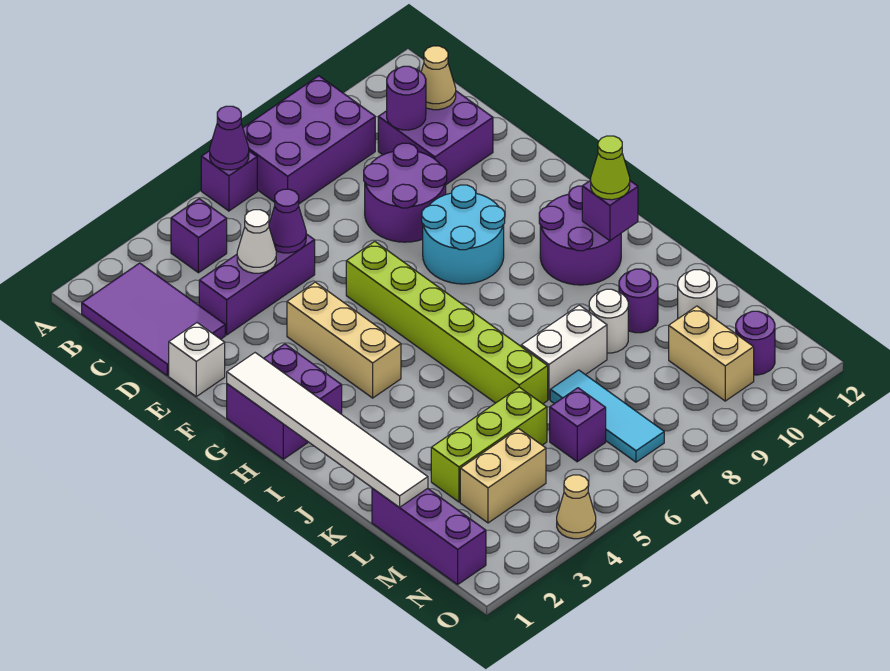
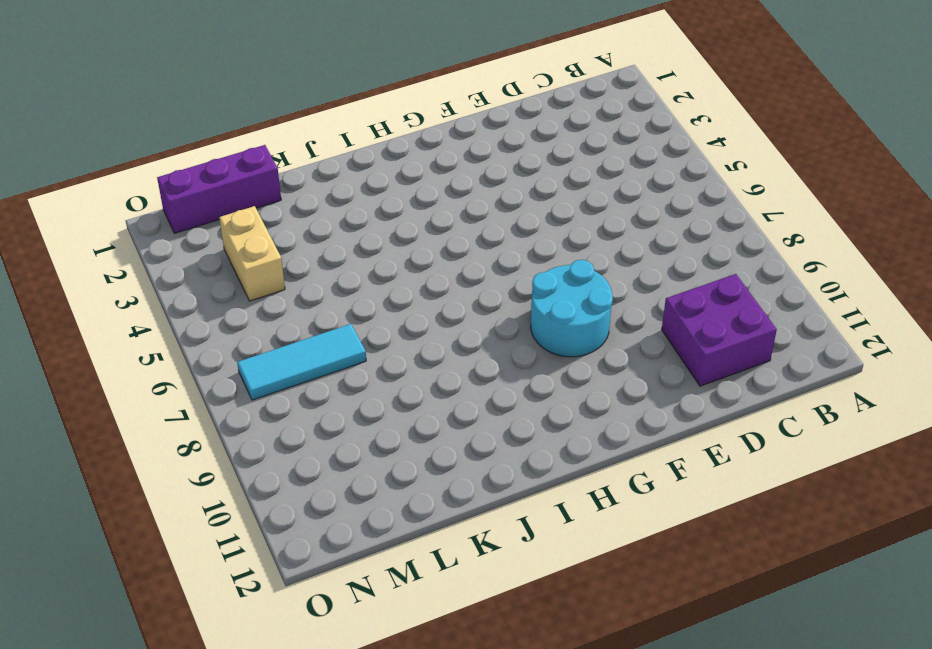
none -> purple brick A6 level 1
none -> purple brick A7:B9 level 1
none -> purple tile B1:D2 level 1
none -> purple brick B4 level 1

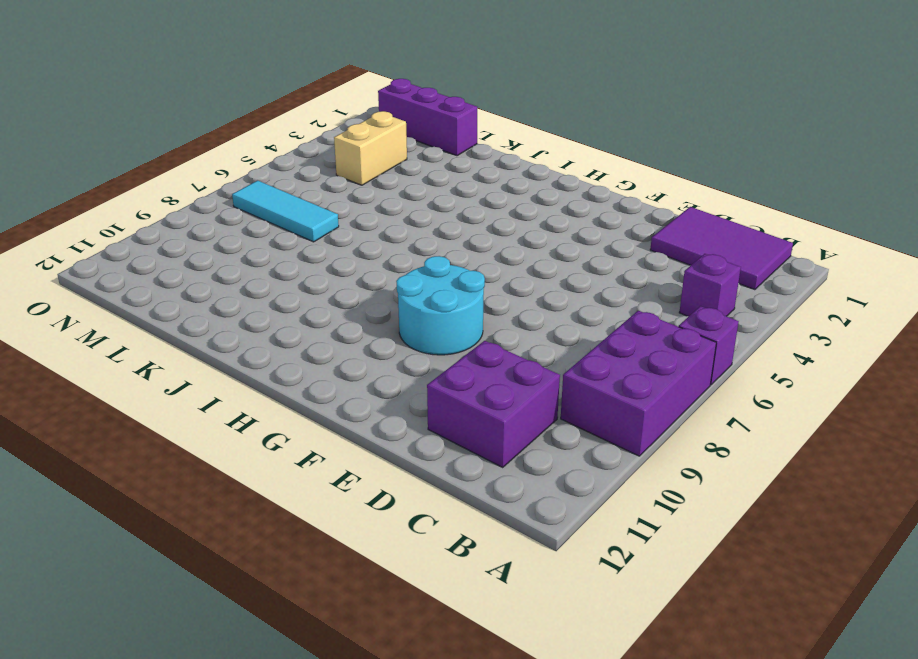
none -> purple brick D3:D5 level 1
none -> purple round brick D8:E9 level 1
none -> white brick E1 level 1
none -> tan brick F4:H4 level 1

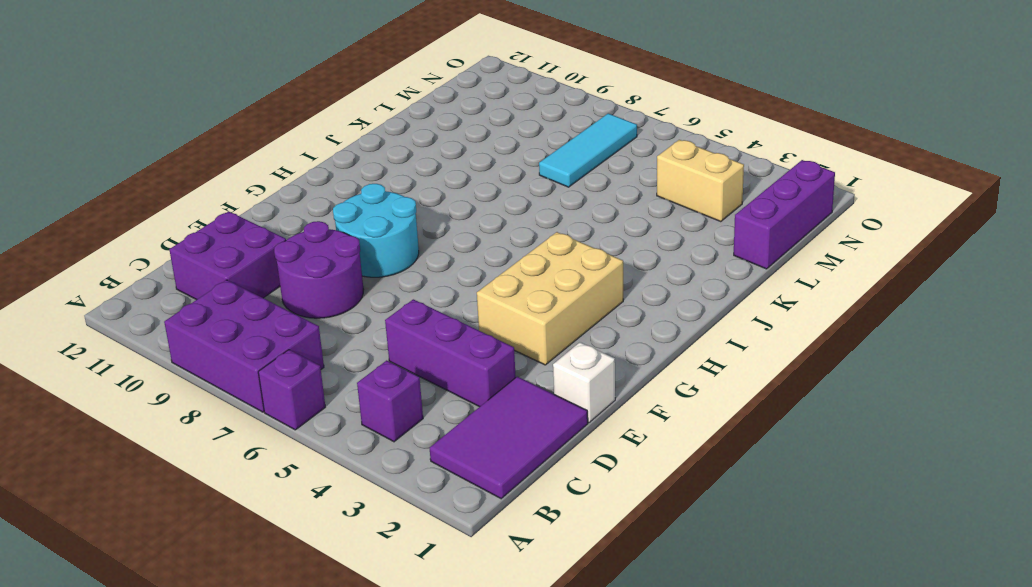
tan brick F3:H4 level 1 -> tan brick F4:H4 level 1
none -> lime brick F6:K6 level 1
none -> purple brick G1:H2 level 1
none -> purple round brick H10:I11 level 1
none -> white brick K7:K8 level 1

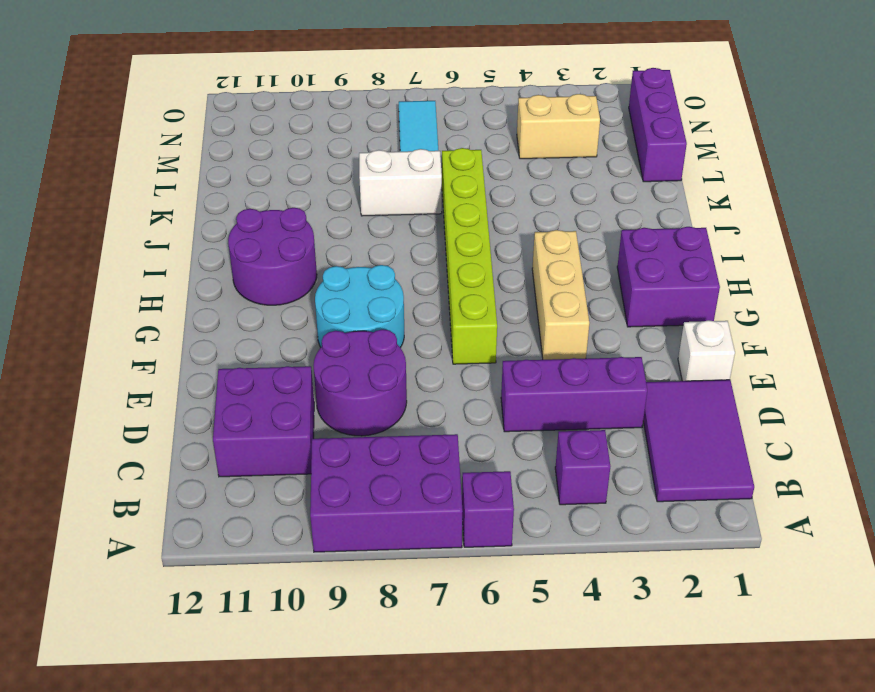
none -> white round brick K9 level 1
none -> purple round brick K10 level 1
none -> lime brick L3:L5 level 1
none -> white round brick L11 level 1

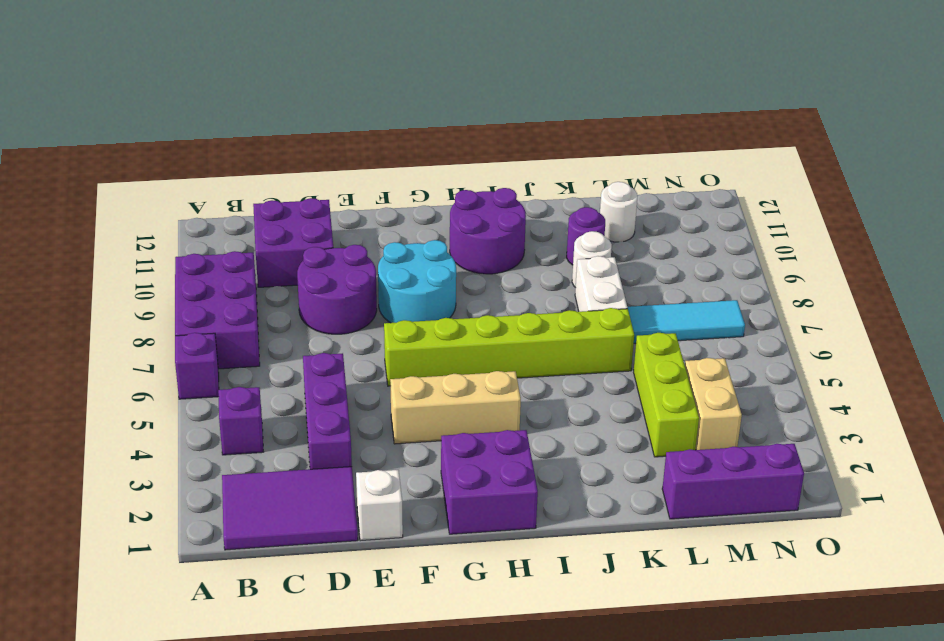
none -> purple brick M6 level 1
none -> tan brick M10:N10 level 1
none -> purple round brick N11 level 1
none -> tan cone O4 level 1

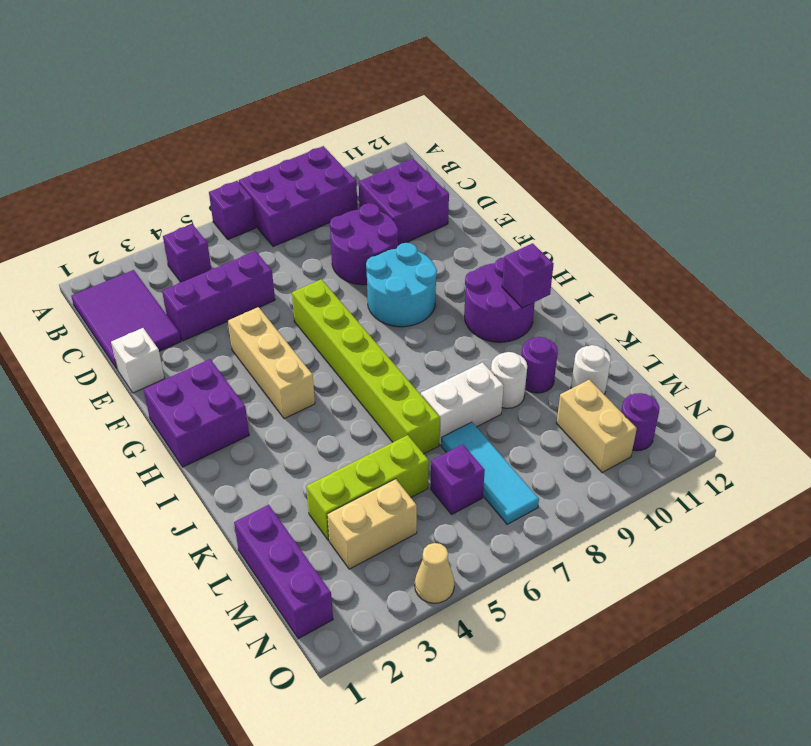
none -> purple cone A6 level 2
none -> purple round brick C10 level 2
none -> tan cone C11 level 2
none -> white cone D4 level 2

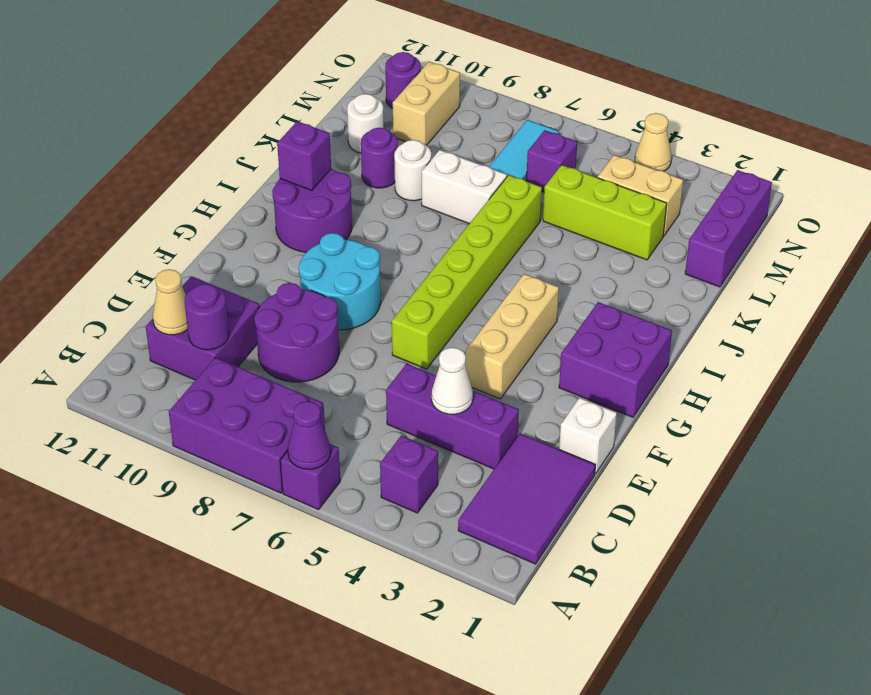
none -> purple cone D5 level 2
none -> white tile G1:L1 level 2
none -> lime cone I11 level 3

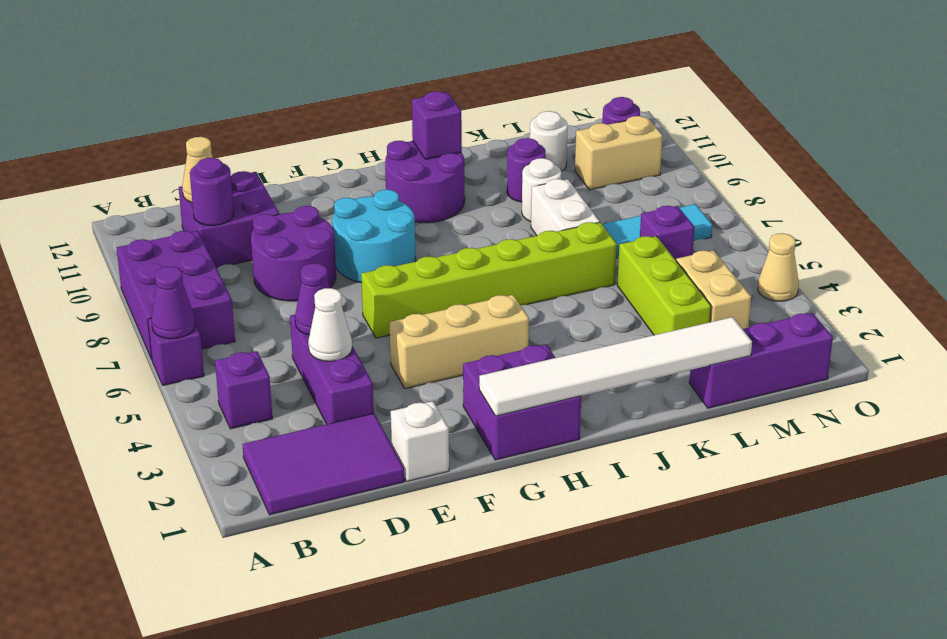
none -> lime cone I11 level 3

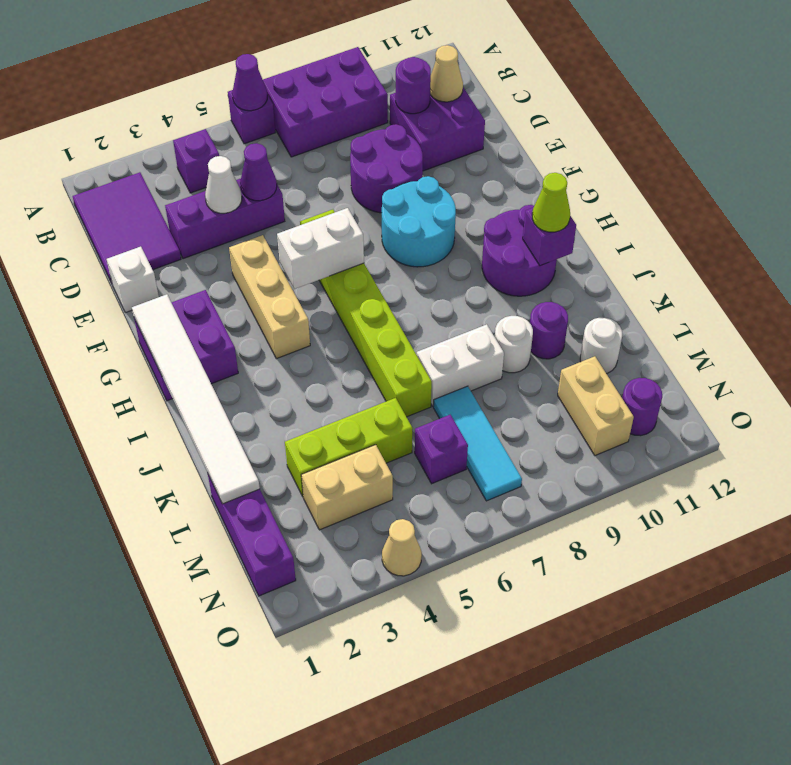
white brick G5:G6 level 2 -> none

